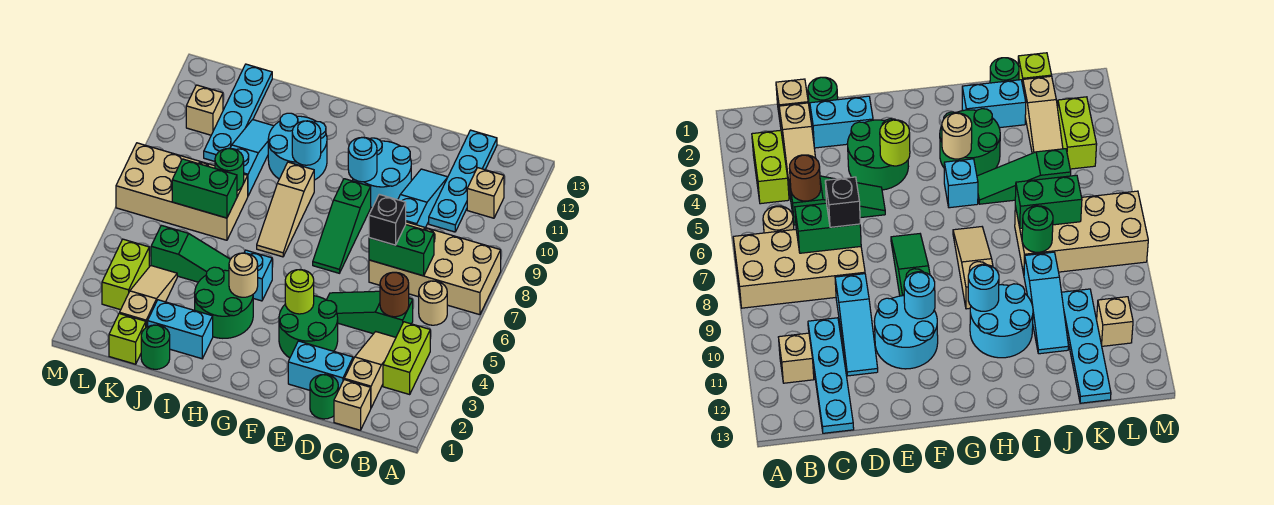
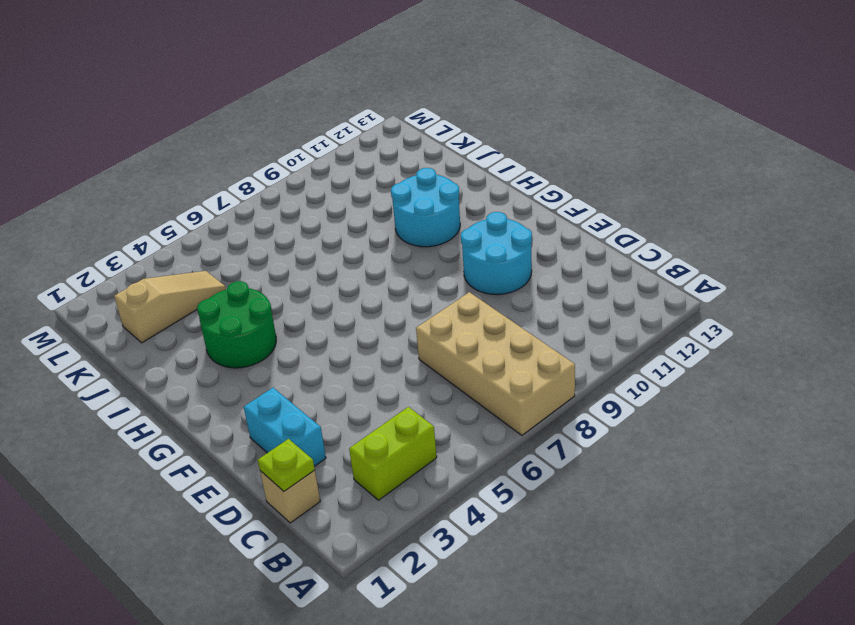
lime plate C1 level 2 -> none
none -> tan round brick B6 level 1
none -> tan brick B11 level 1
none -> tan slope C2:C4 level 1 top 2
none -> green slope C5:E5 level 1 top C

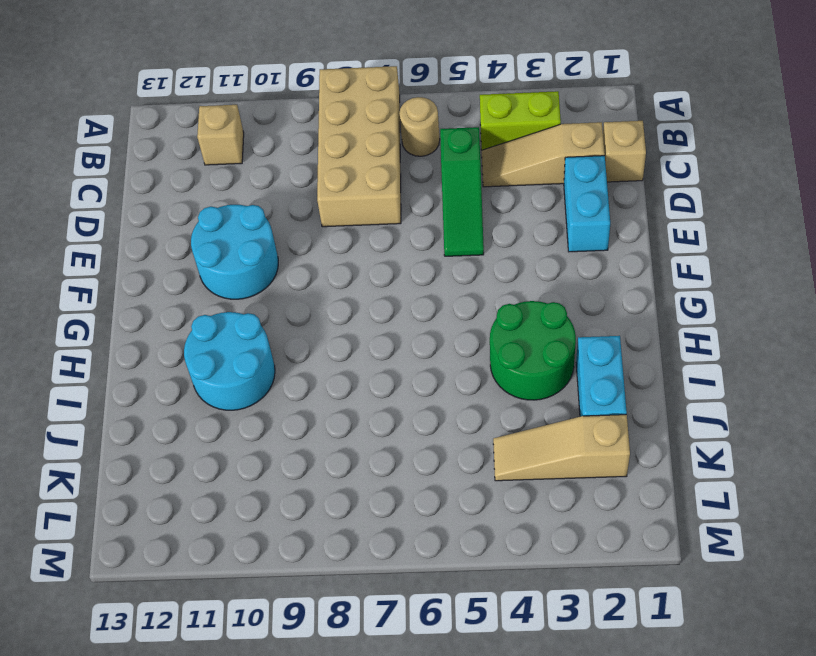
none -> cyan plate C10:C13 level 1
none -> green round brick D1 level 1
none -> cyan slope D9:D11 level 1 top 9
none -> green round brick E3:F4 level 1

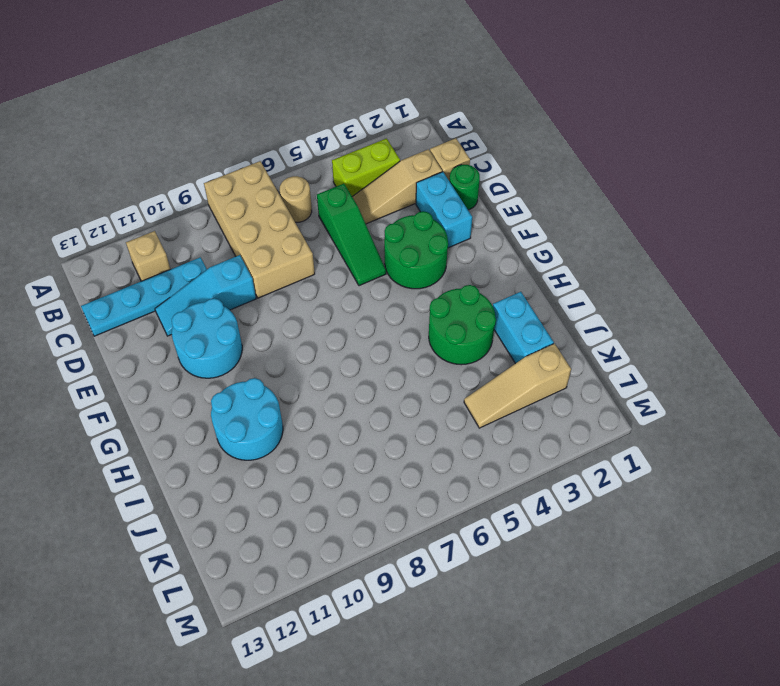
none -> green slope F7:F9 level 1 top 9
none -> cyan brick H5 level 1
none -> tan slope H7:H9 level 1 top 9
none -> green slope I5:K5 level 1 top K

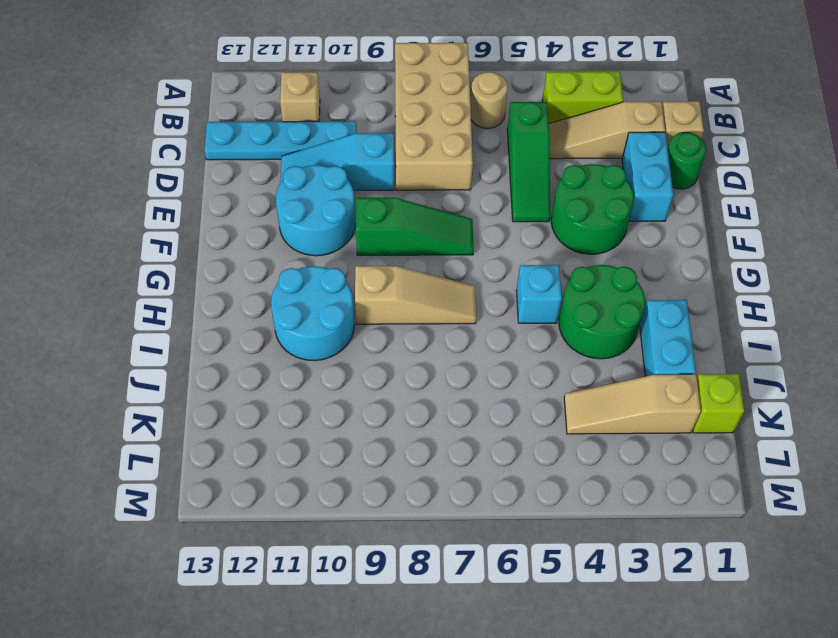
none -> green slope I5:K5 level 1 top K
none -> green round brick J1 level 1
none -> tan brick J7:M8 level 1
none -> cyan slope J9:J11 level 1 top 9

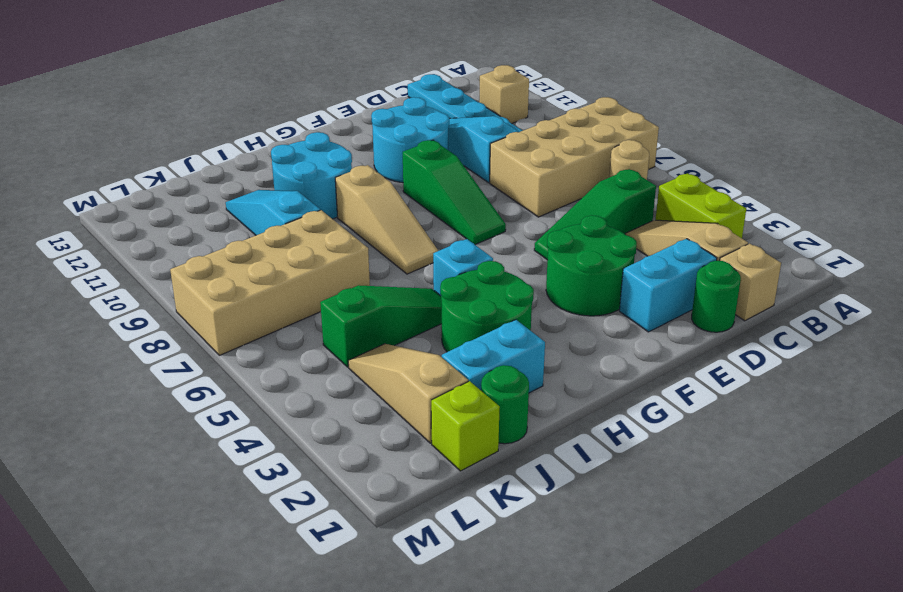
none -> cyan plate K10:K13 level 1
none -> lime brick L3:L4 level 1
none -> tan brick L11 level 1
none -> brown round brick C5 level 2

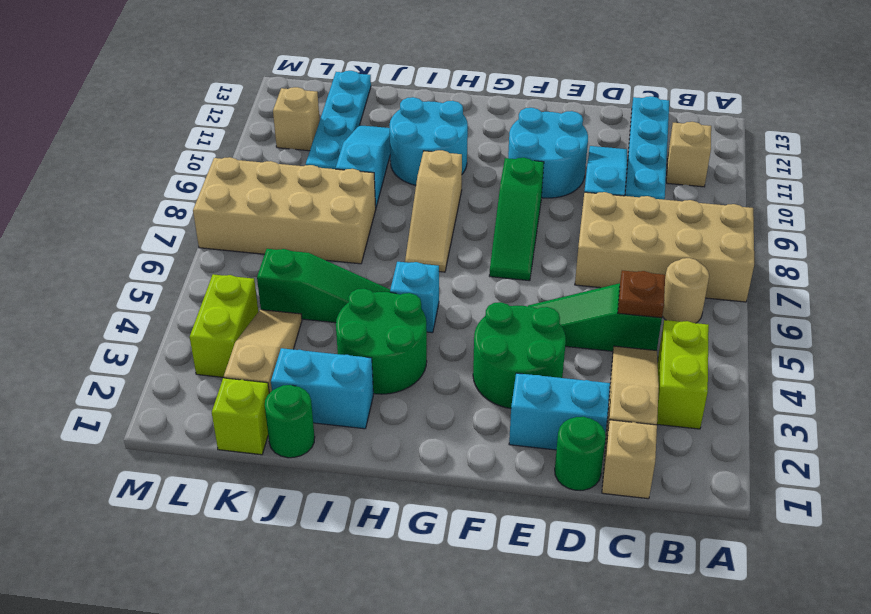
brown plate C5 level 2 -> brown round brick C5 level 2
none -> green brick C7:D7 level 2
none -> lime round brick F4 level 2
none -> cyan round brick F10 level 2
none -> tan round brick H4 level 2

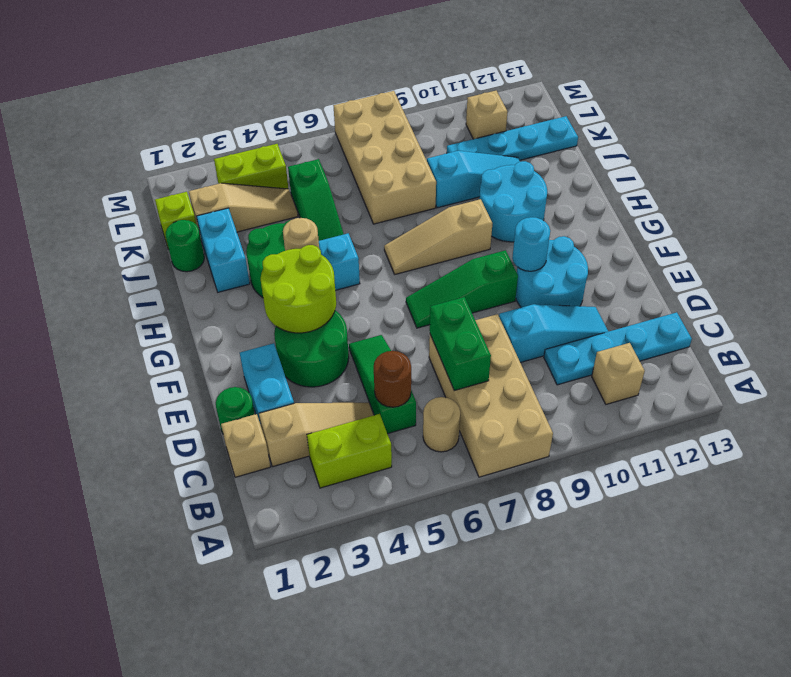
lime round brick F3:G4 level 2 -> lime round brick F4 level 2
none -> cyan round brick H10 level 2
none -> green brick J7:K7 level 2
none -> green round brick J8 level 2
none -> black brick D7 level 3

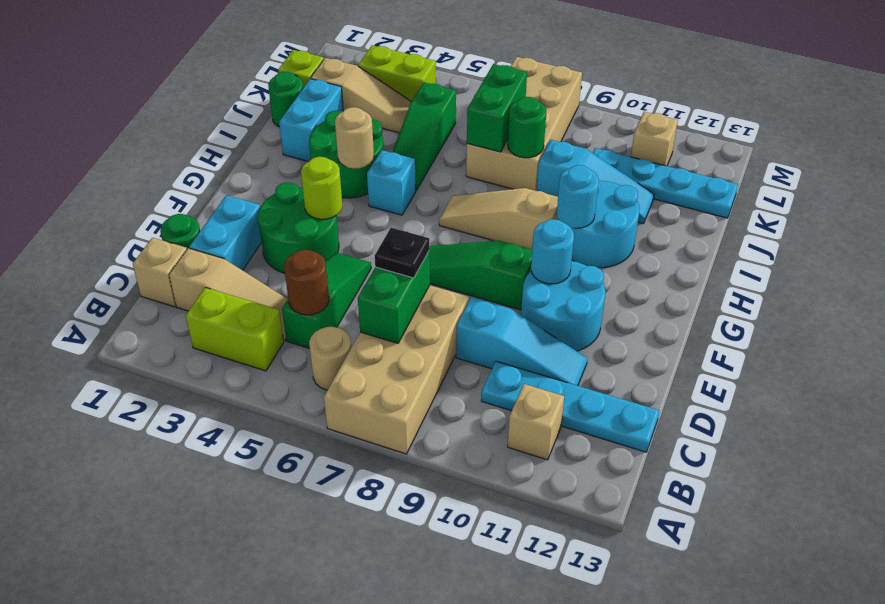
black plate D7 level 3 -> black brick D7 level 3

